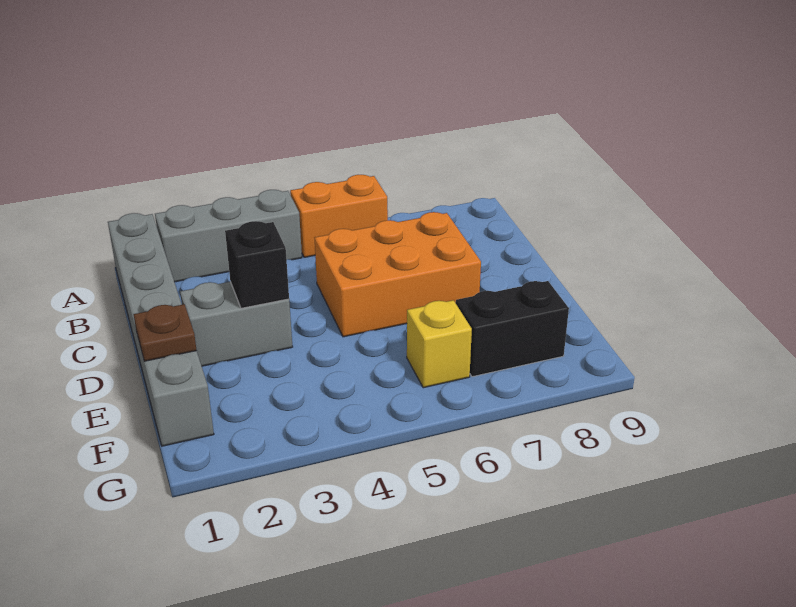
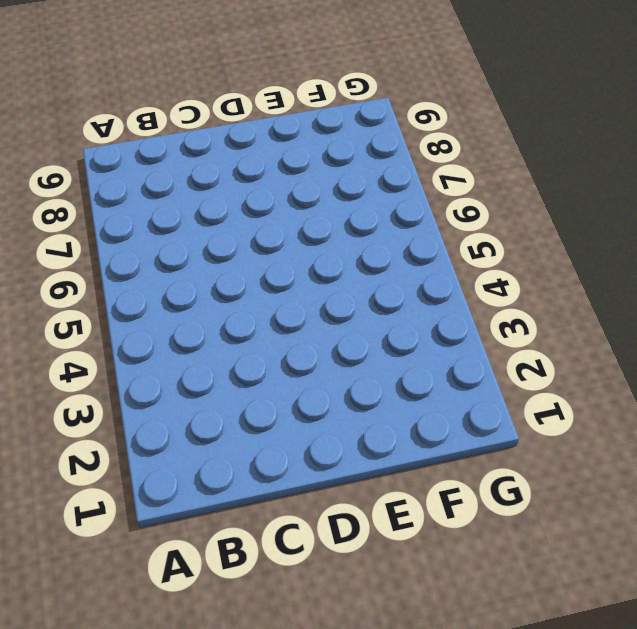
none -> grey brick A1:F1 level 1
none -> grey brick A2:A4 level 1

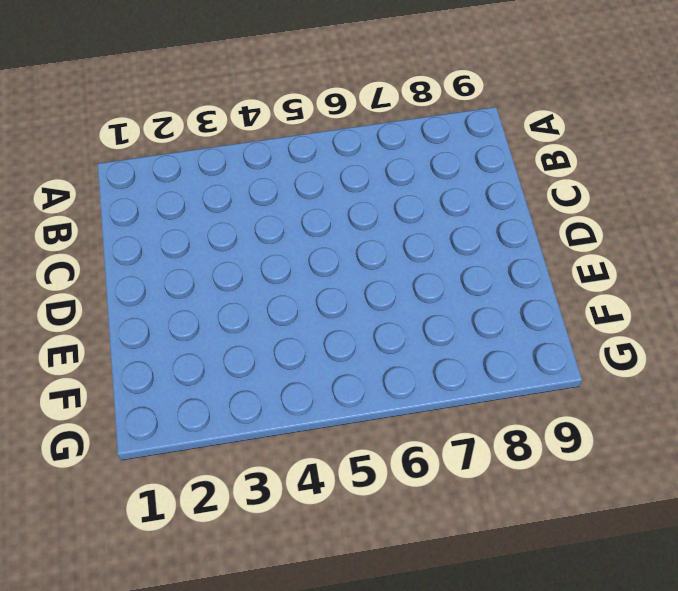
none -> grey brick A1:F1 level 1
none -> grey brick A2:A4 level 1

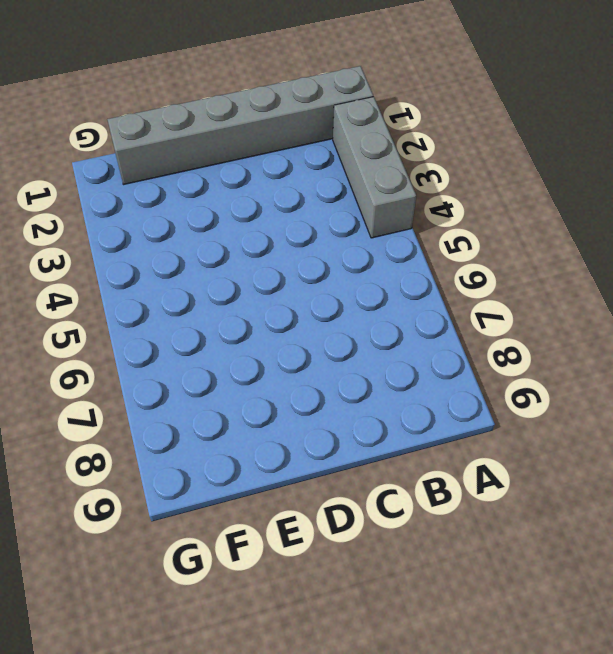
none -> orange brick A5:A6 level 1
none -> orange brick C5:D7 level 1

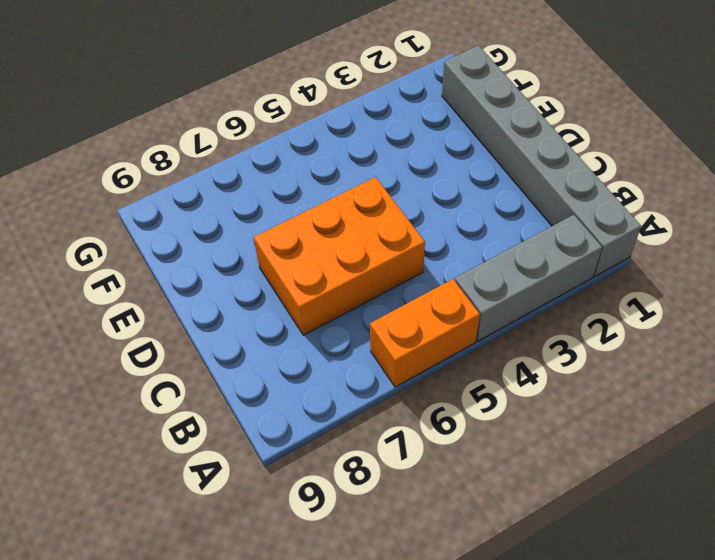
none -> grey brick D2:D3 level 1
none -> yellow brick F6 level 1

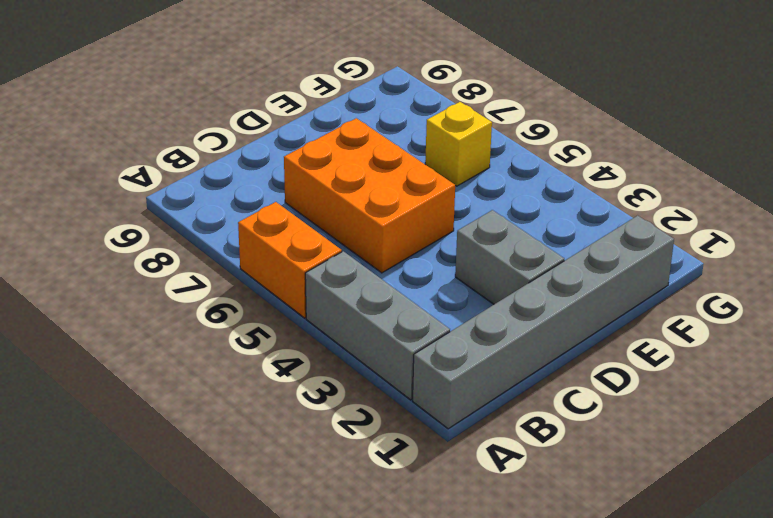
none -> black brick F7:F8 level 1
none -> black brick D3 level 2

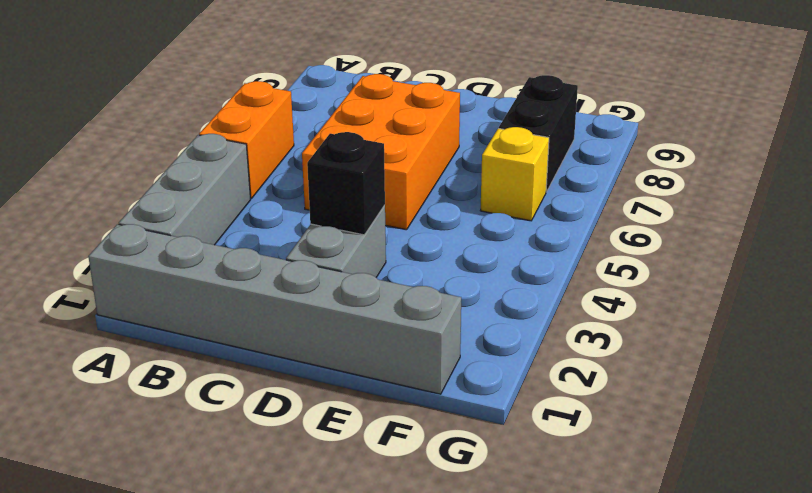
none -> brown plate E1 level 2

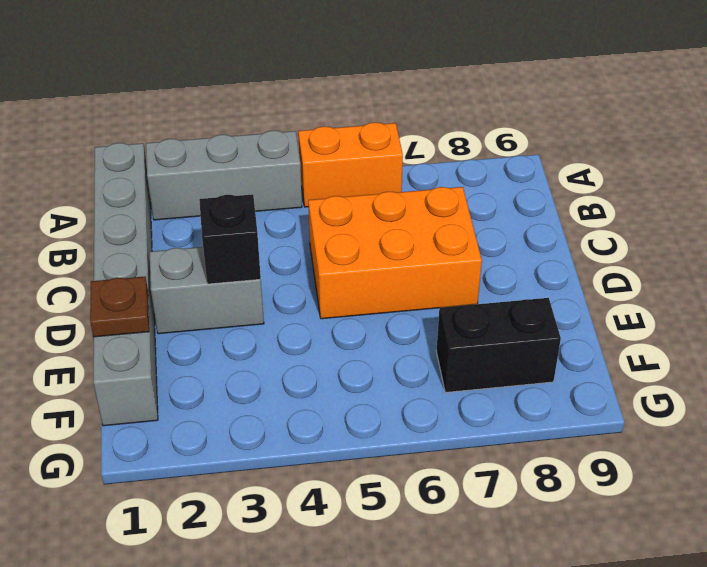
none -> yellow brick F6 level 1

